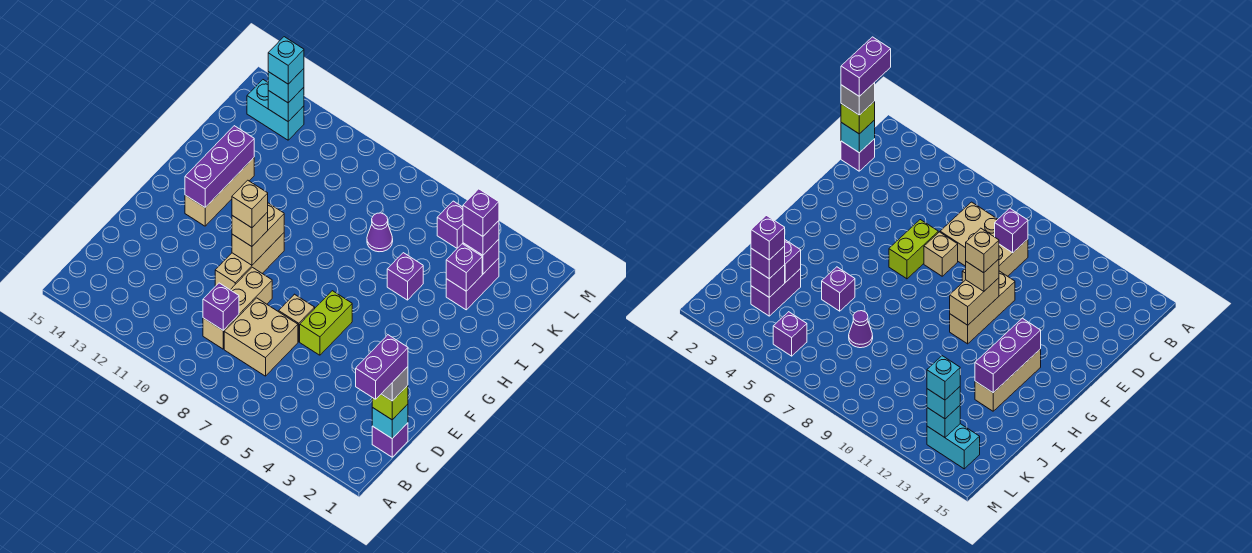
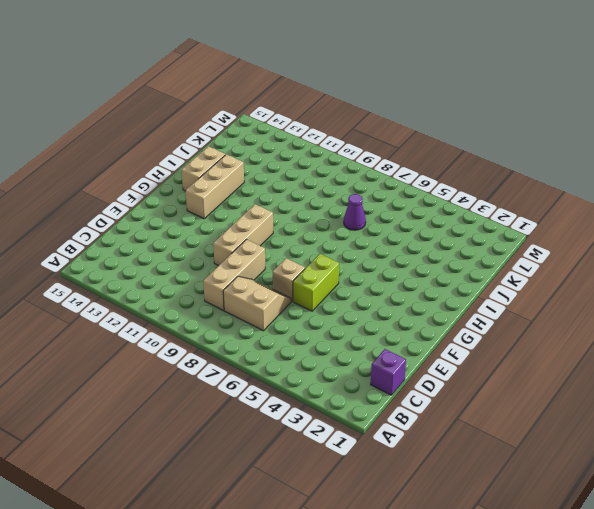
tan slope C7:D8 level 1 top C -> tan brick C7:D8 level 1
tan brick H14:I14 level 1 -> tan brick F10:G10 level 2
none -> purple brick I5 level 1
none -> purple brick J3:K3 level 1
none -> purple brick L5 level 1

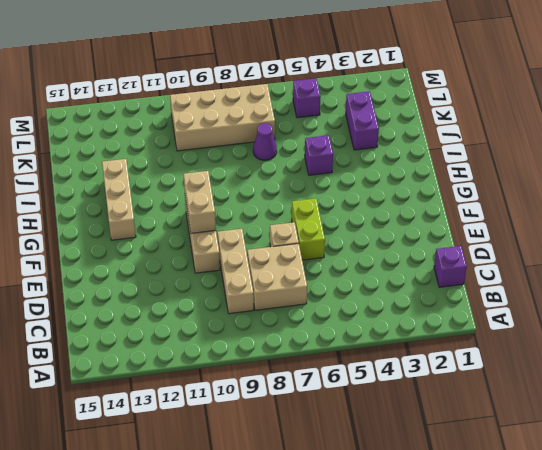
tan brick K7:L10 level 1 -> none
none -> cyan brick L13:L14 level 1
none -> cyan brick C1 level 2
none -> purple brick C9 level 2

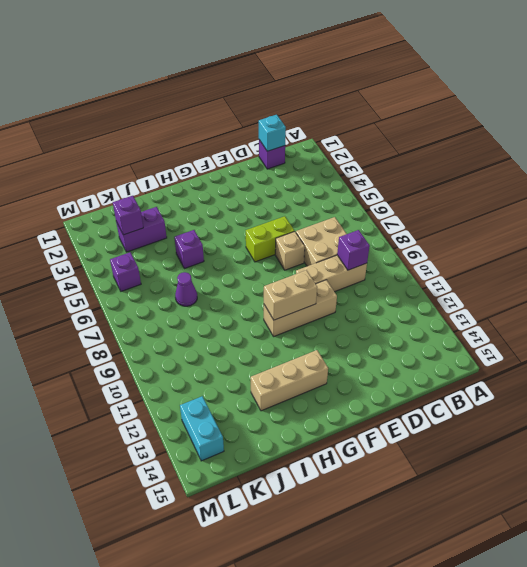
none -> purple brick G13:I13 level 2
none -> purple brick J3 level 2
none -> cyan brick L13 level 2

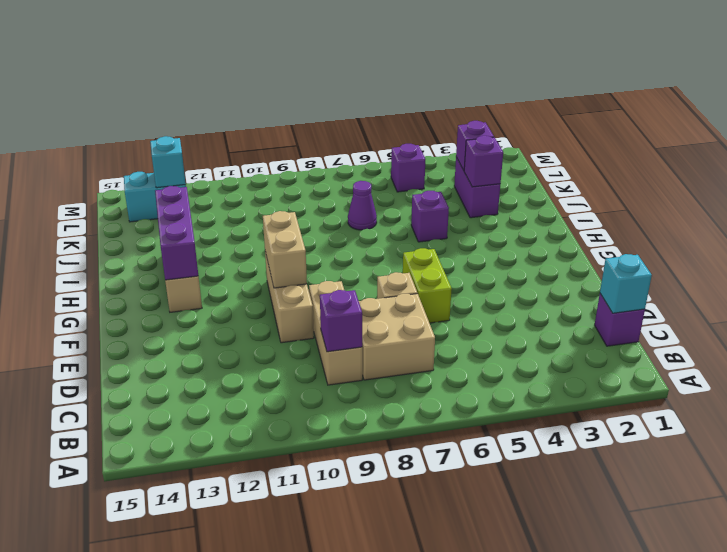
none -> lime brick C1 level 3
none -> tan brick F10 level 3
none -> purple brick K3 level 3

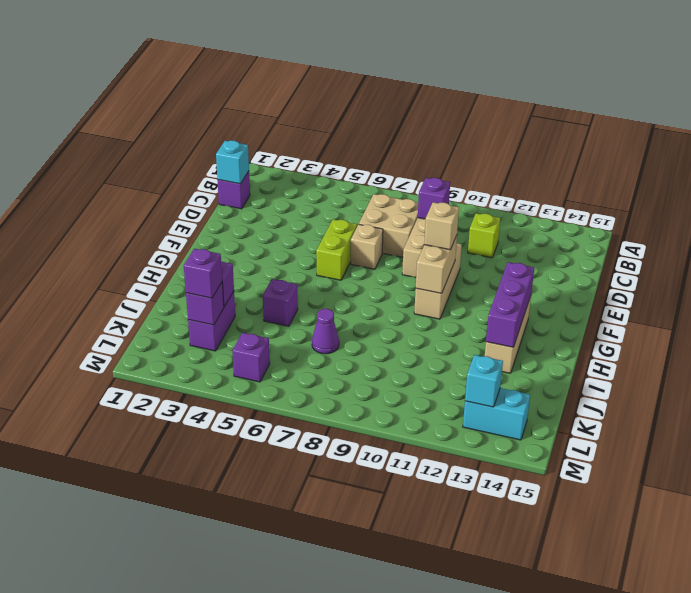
lime brick C11 level 1 -> lime brick C1 level 3
none -> cyan brick L13 level 3
none -> grey brick C1 level 4
none -> tan brick F10 level 4

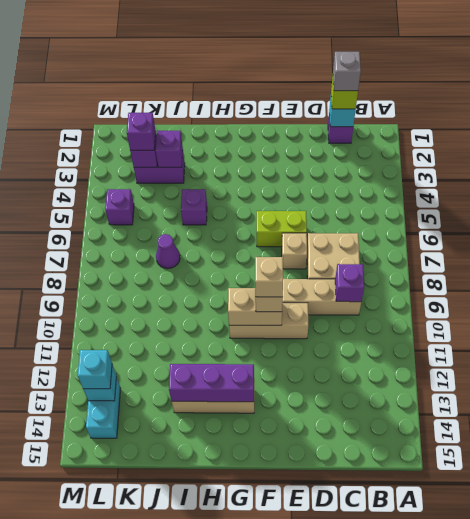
none -> purple brick K3 level 4
none -> cyan brick L13 level 4
none -> purple brick B1:C1 level 5

